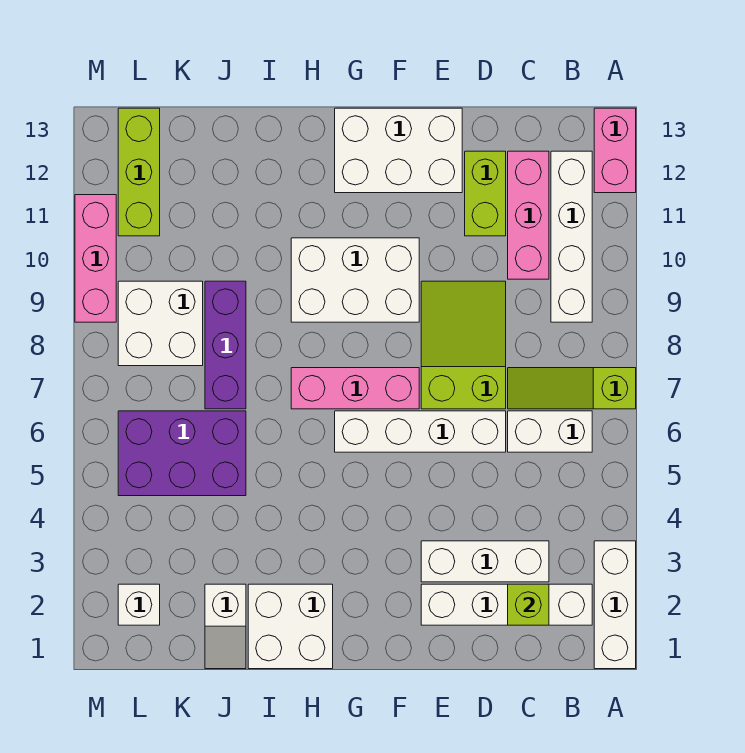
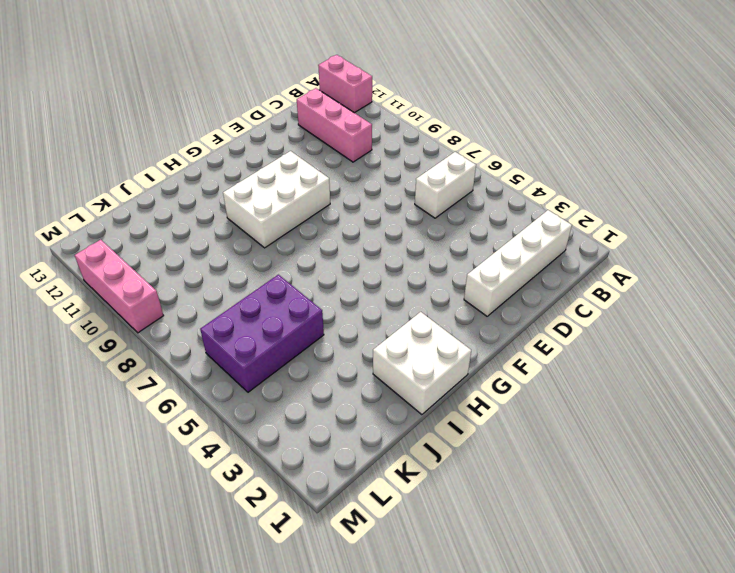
none -> white brick A1:A3 level 1
none -> lime slope A7:C7 level 1 top A
none -> white brick B9:B12 level 1

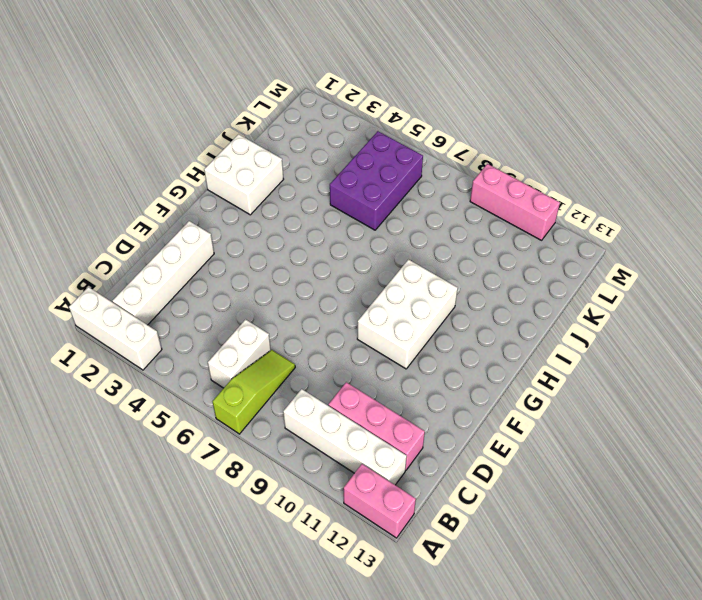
none -> white brick C3:E3 level 1
none -> white brick D6:G6 level 1
none -> lime slope D7:E9 level 1 top 7

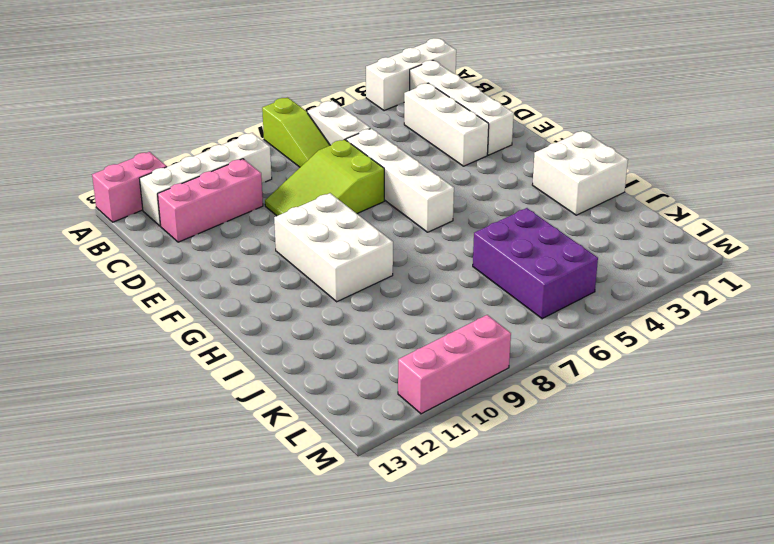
none -> lime brick D11:D12 level 1
none -> white brick E12:G13 level 1
none -> pink brick F7:H7 level 1

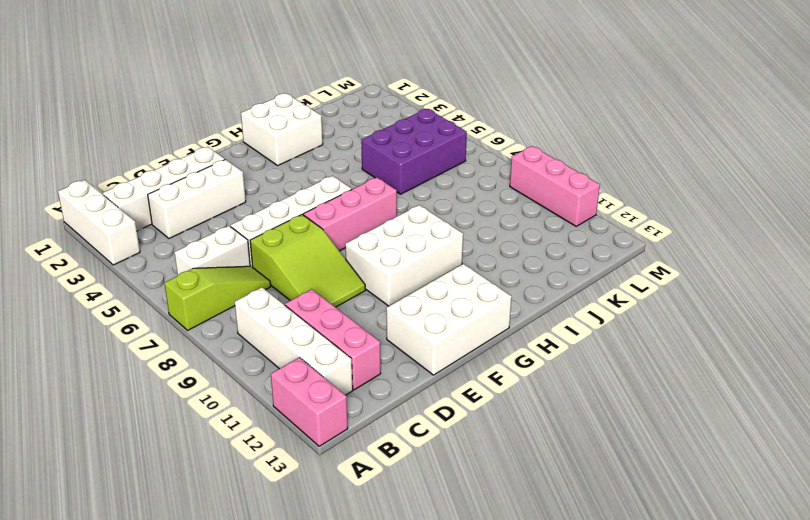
none -> lime brick D11:D12 level 1
none -> white slope J1:J2 level 1 top 2
none -> purple brick J7:J9 level 1

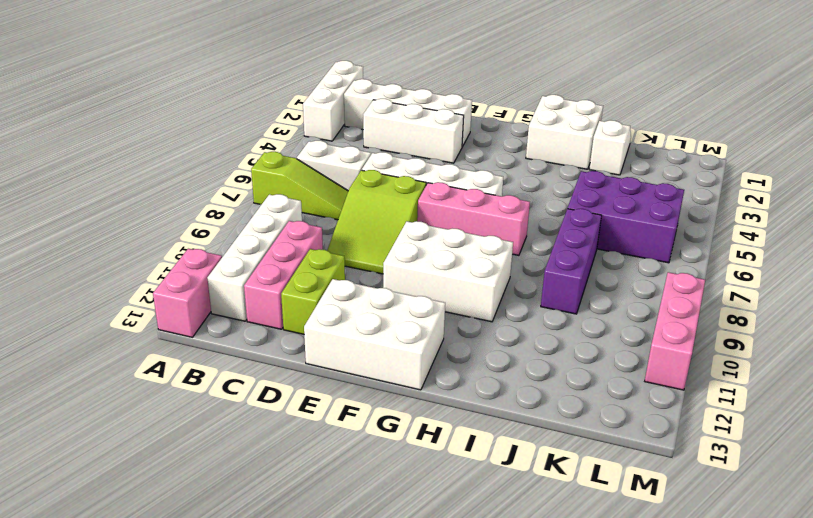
none -> white brick K8:L9 level 1
none -> white brick L2 level 1
none -> lime brick L11:L13 level 1

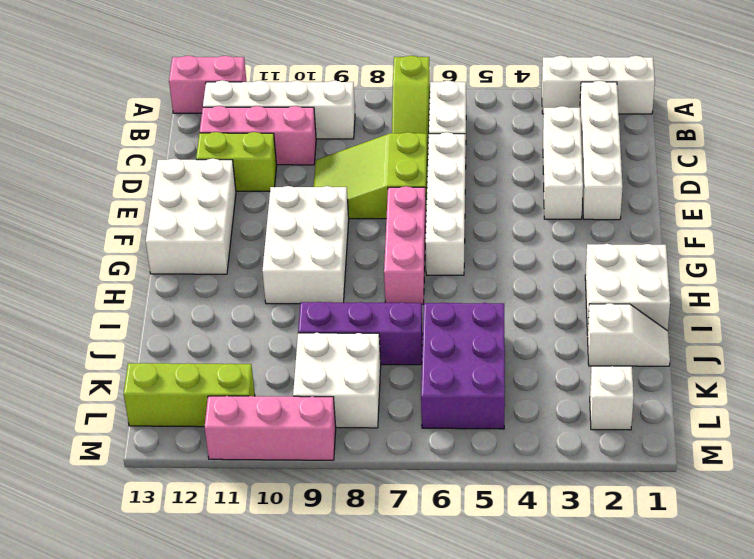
none -> lime brick C2 level 2

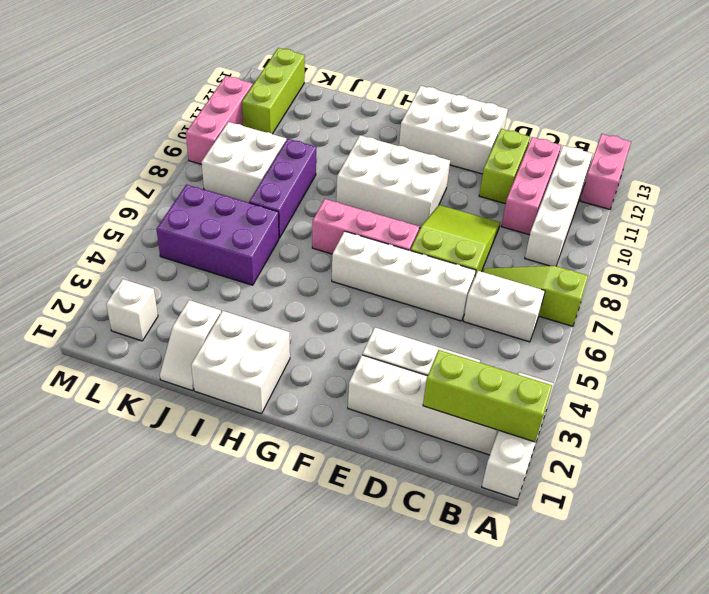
lime brick A2:C2 level 2 -> lime brick C2 level 2

